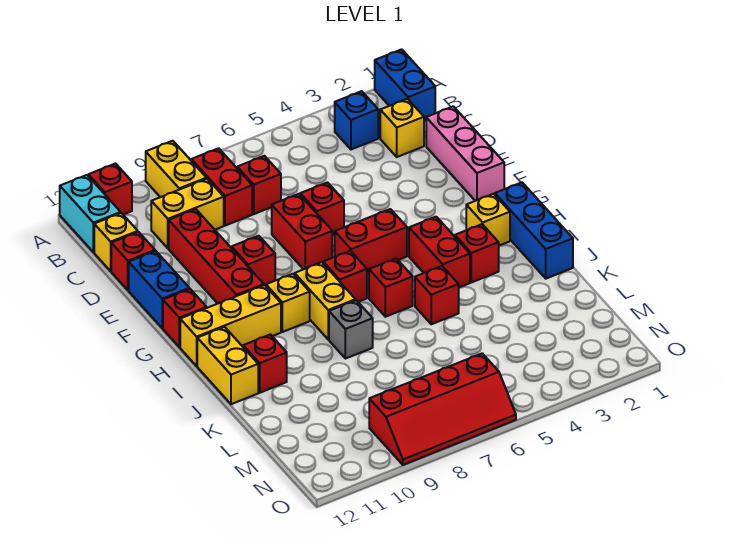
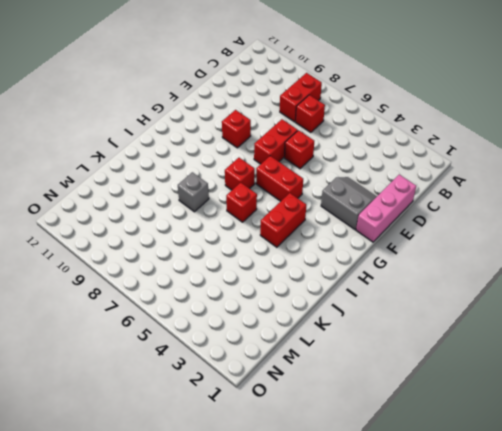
grey slope E2:F3 level 1 top F -> none
none -> blue brick A1:B1 level 1
none -> yellow brick A9:B9 level 1
none -> red brick A11 level 1
none -> cyan brick A12:B12 level 1

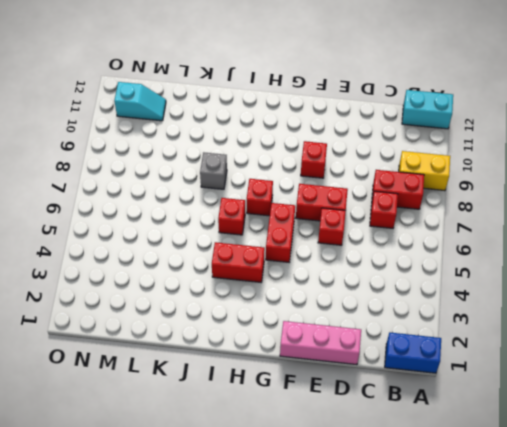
cyan slope M11:N11 level 1 top N -> none
none -> red brick A11 level 1
none -> blue brick B3 level 1
none -> yellow brick C2 level 1
none -> yellow brick C9:C10 level 1

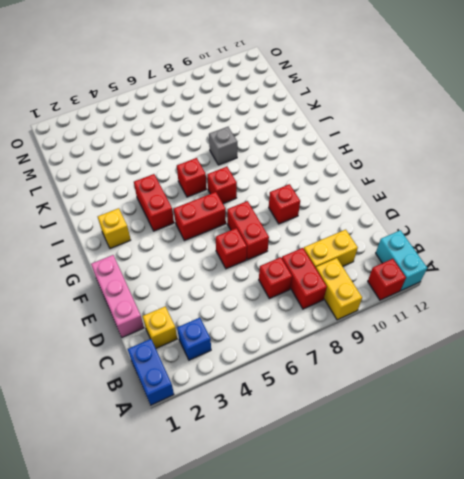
none -> yellow brick C12 level 1
none -> red brick D10:G10 level 1
none -> red brick D12 level 1
none -> blue brick E12:F12 level 1

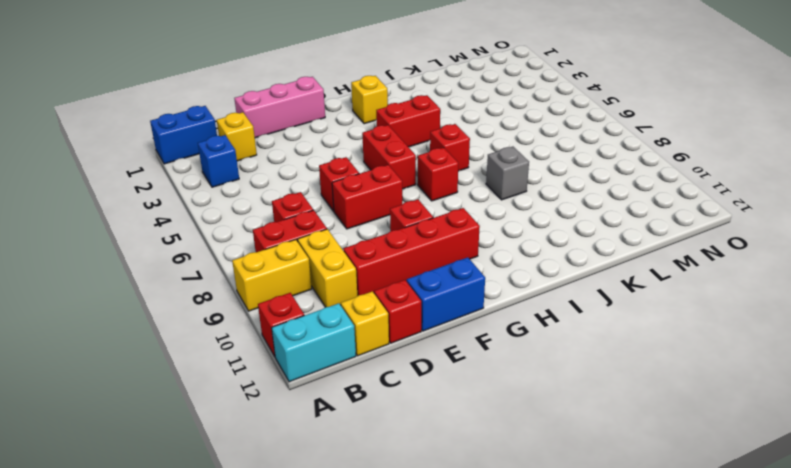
none -> red brick G12 level 1
none -> blue brick H1:J1 level 1
none -> yellow brick H8:I8 level 1
none -> yellow brick H9 level 1

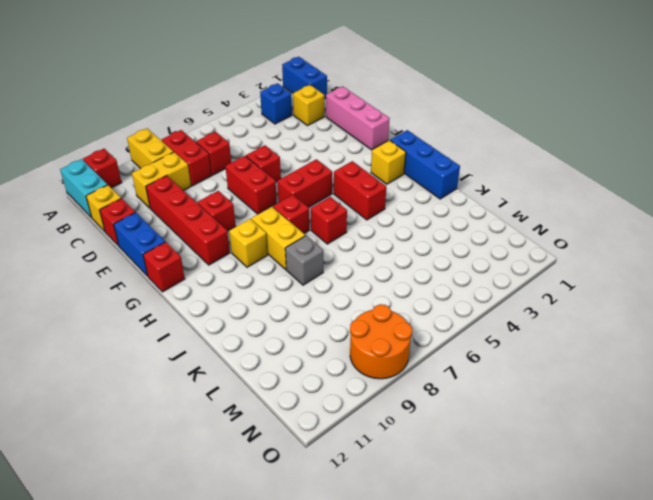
orange round brick N8:O9 level 1 -> red slope N6:O9 level 1 top N
none -> yellow brick H10:H12 level 1
none -> red brick I3 level 1
none -> yellow brick I12:J12 level 1
none -> red brick J5 level 1

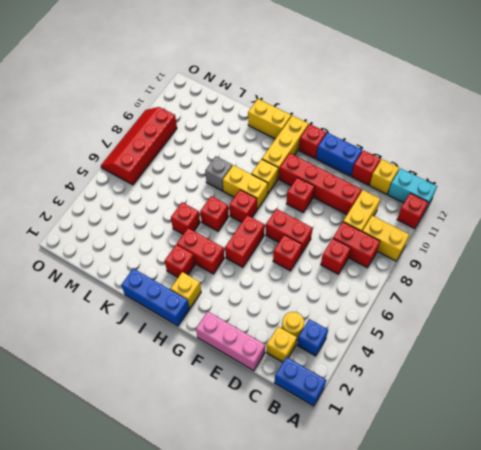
yellow round brick C3 level 1 -> none
none -> red brick J11 level 1

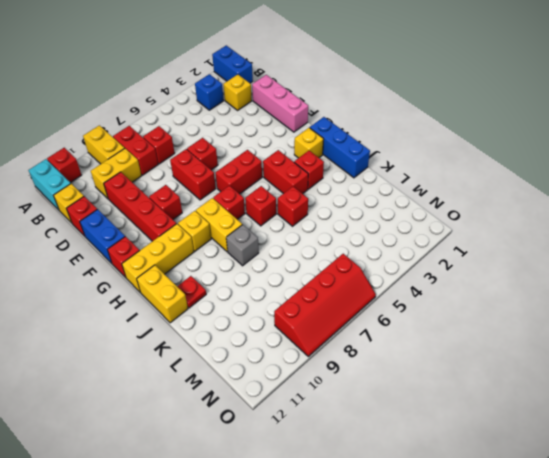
red plate J11 level 1 -> red brick J11 level 1

